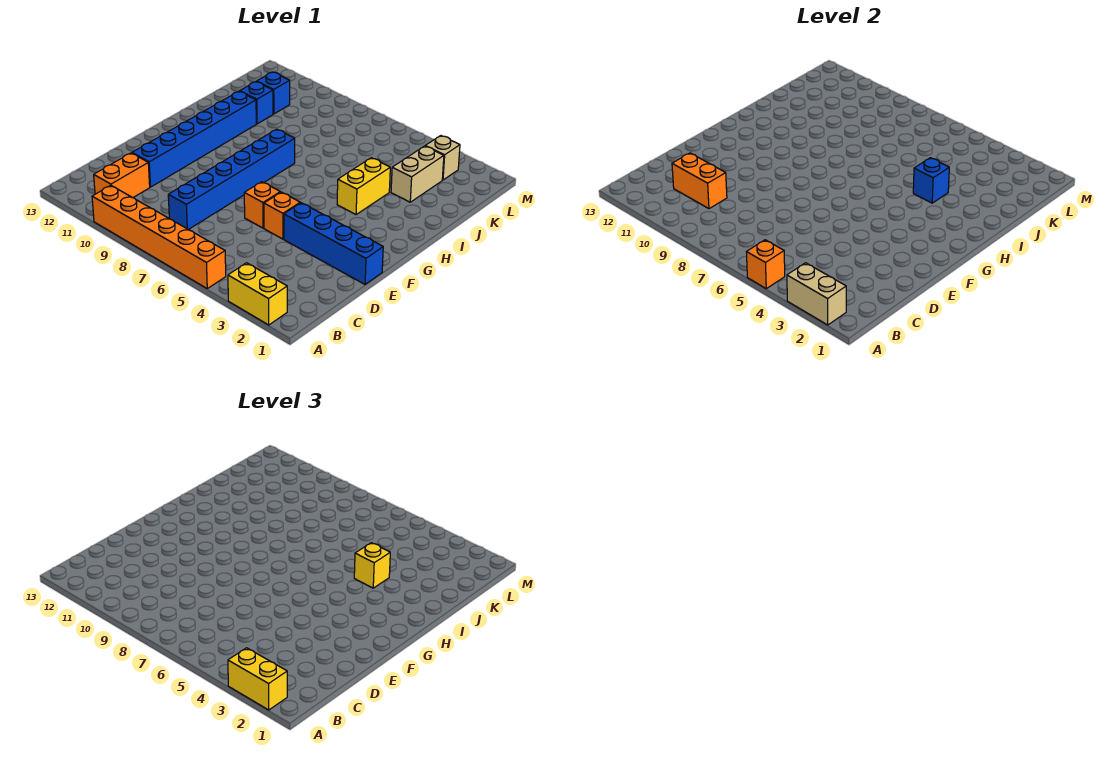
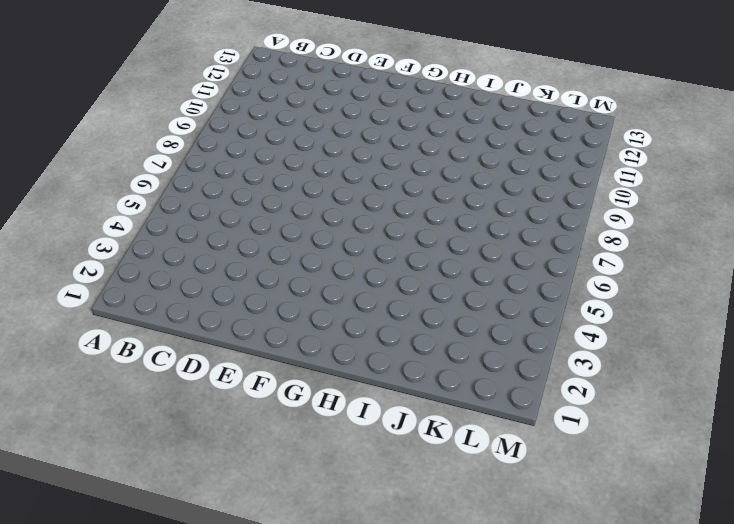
none -> yellow brick A2:A3 level 1
none -> orange brick A5:A10 level 1
none -> orange brick B11:C11 level 1

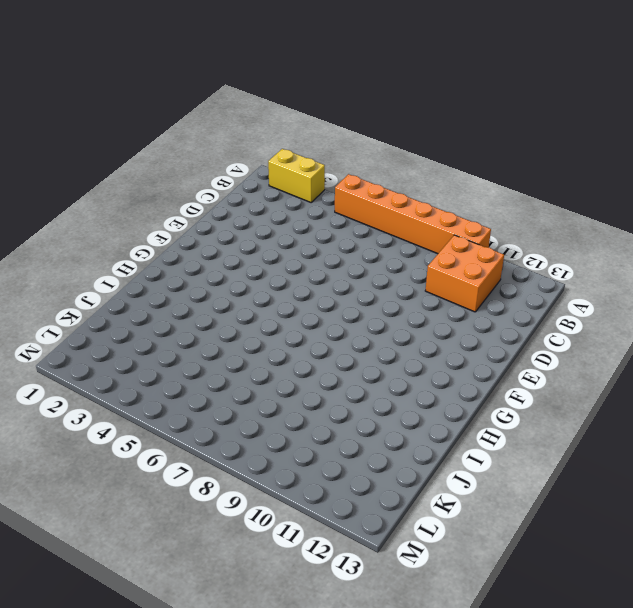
orange brick B10:C11 level 1 -> orange brick B11:C11 level 1
none -> blue brick C8:H8 level 1
none -> blue brick D11:I11 level 1
none -> blue brick E1:E4 level 1

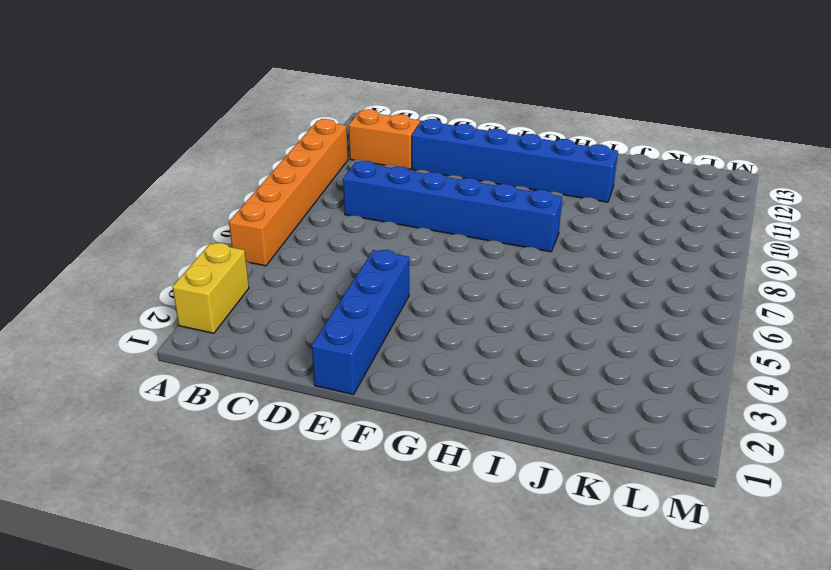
none -> orange brick E5 level 1
none -> orange brick E6 level 1
none -> yellow brick H4:I4 level 1

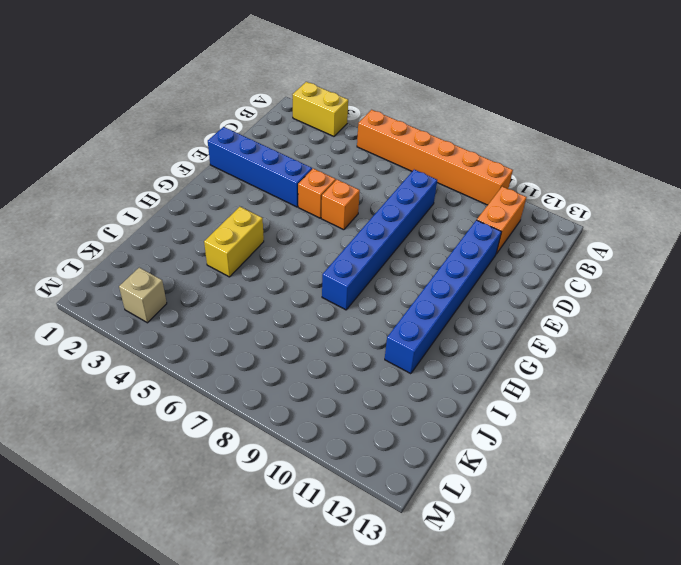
none -> tan brick J3:K3 level 1
none -> blue brick J11 level 1
none -> blue brick K11 level 1

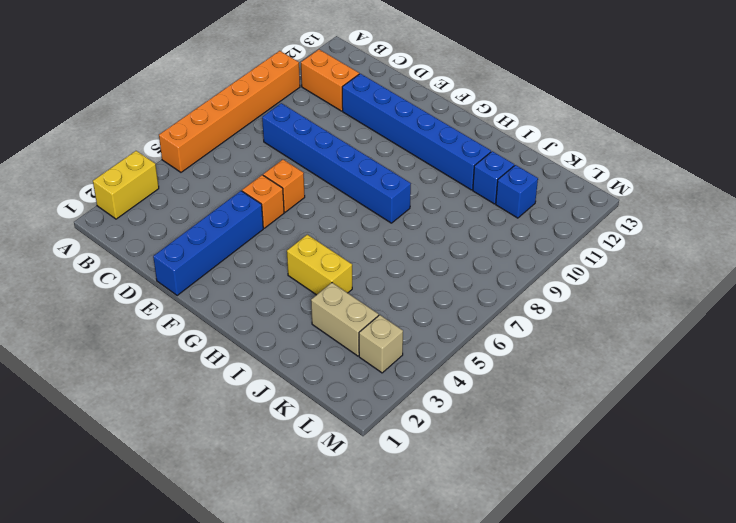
none -> tan brick A2:A3 level 2
none -> orange brick A5 level 2
none -> orange brick C10:C11 level 2

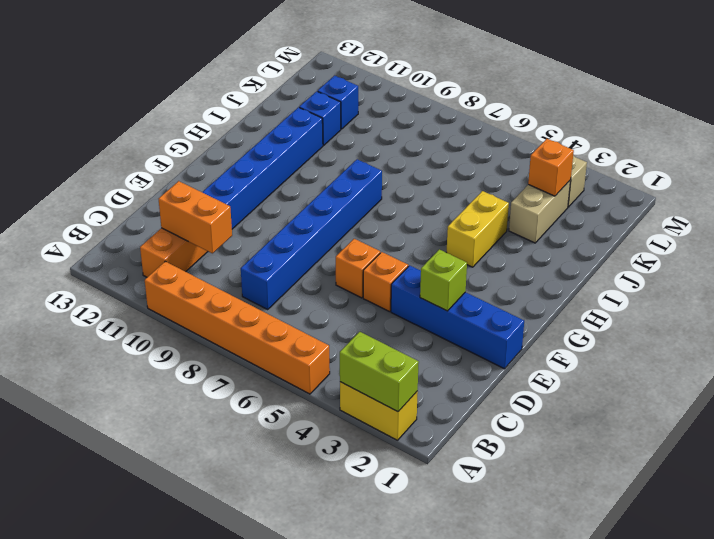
lime brick A2:A3 level 2 -> tan brick A2:A3 level 2
lime brick E3 level 2 -> none
orange brick K3 level 2 -> orange brick A5 level 2
none -> blue brick I4 level 2
none -> yellow brick A2:A3 level 3
none -> yellow brick I4 level 3

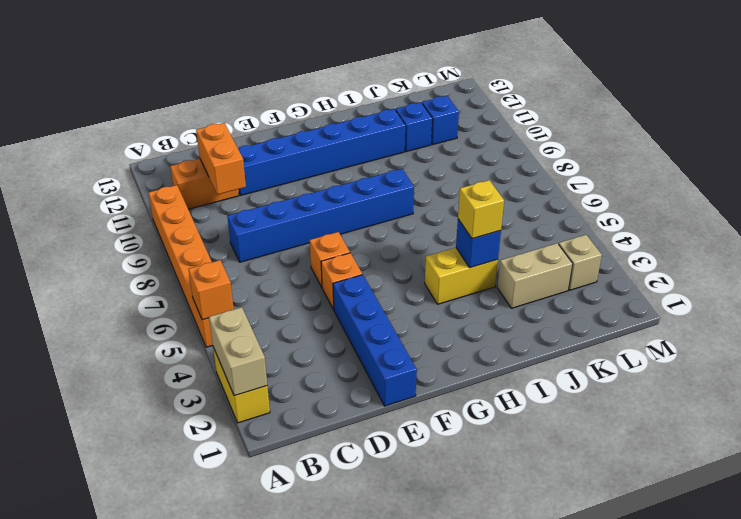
none -> yellow brick A2:A3 level 3

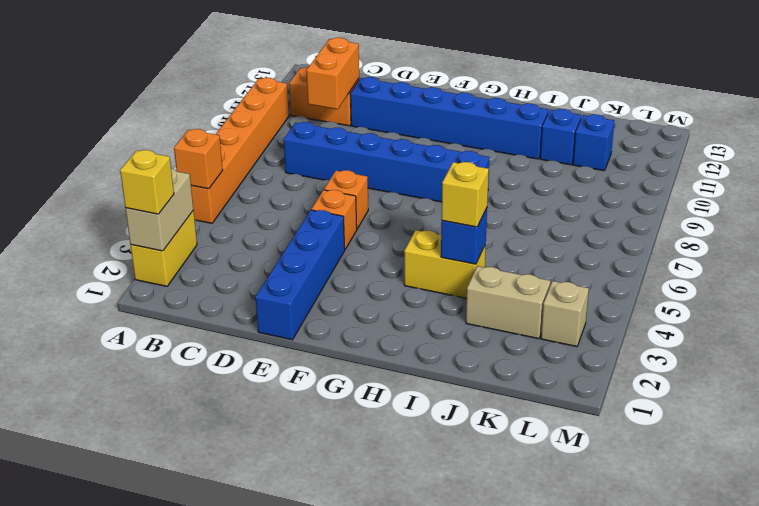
yellow brick A2 level 3 -> yellow brick A2:A3 level 3

